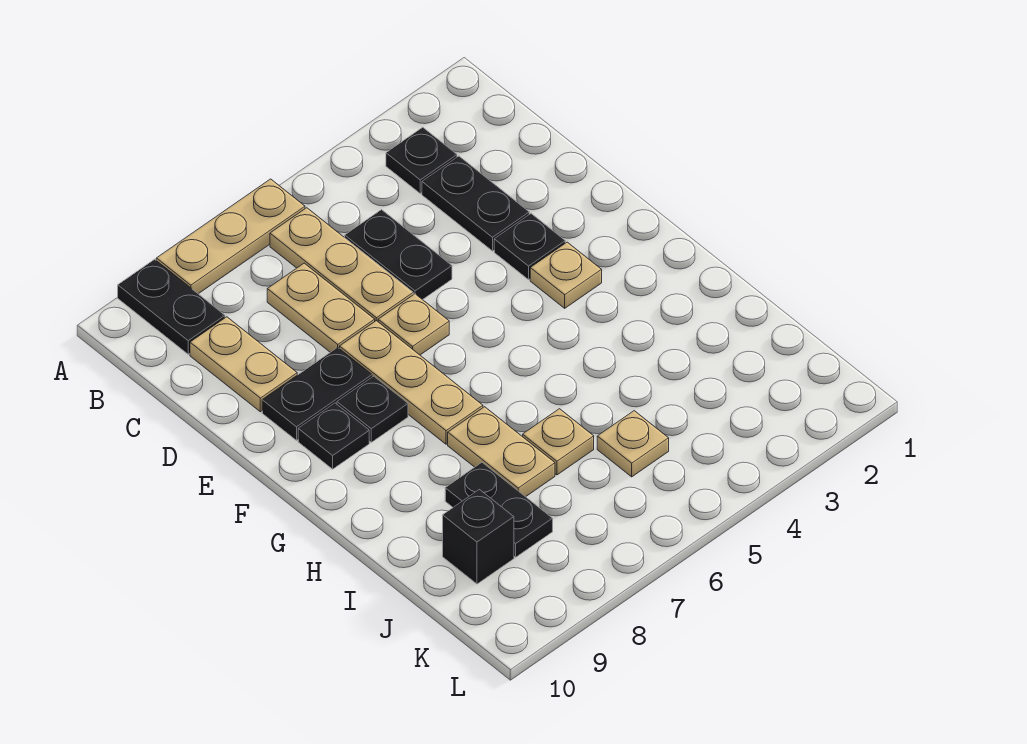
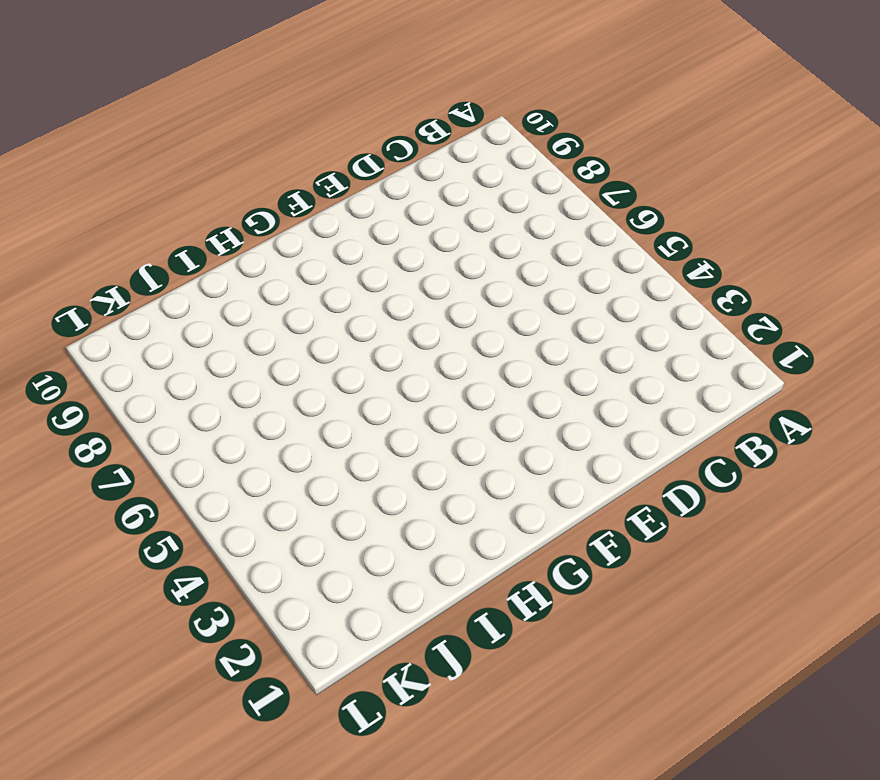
none -> tan plate A6:A8 level 1
none -> black plate A9:B9 level 1
none -> black plate B3 level 1

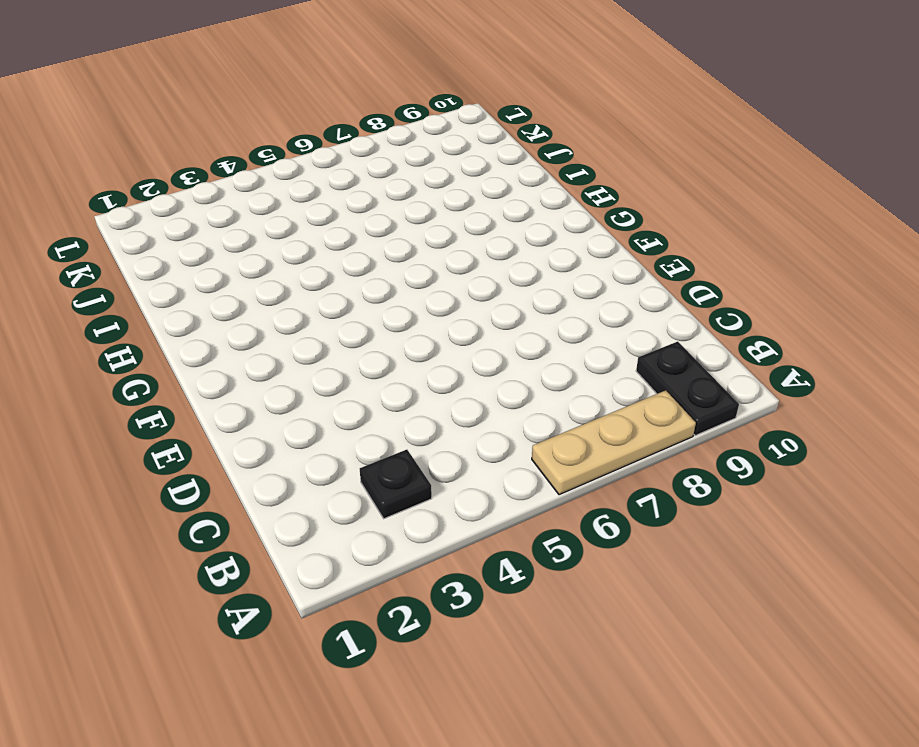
none -> tan plate B6:D6 level 1
none -> black plate C3:D3 level 1
none -> black plate C5:D5 level 1

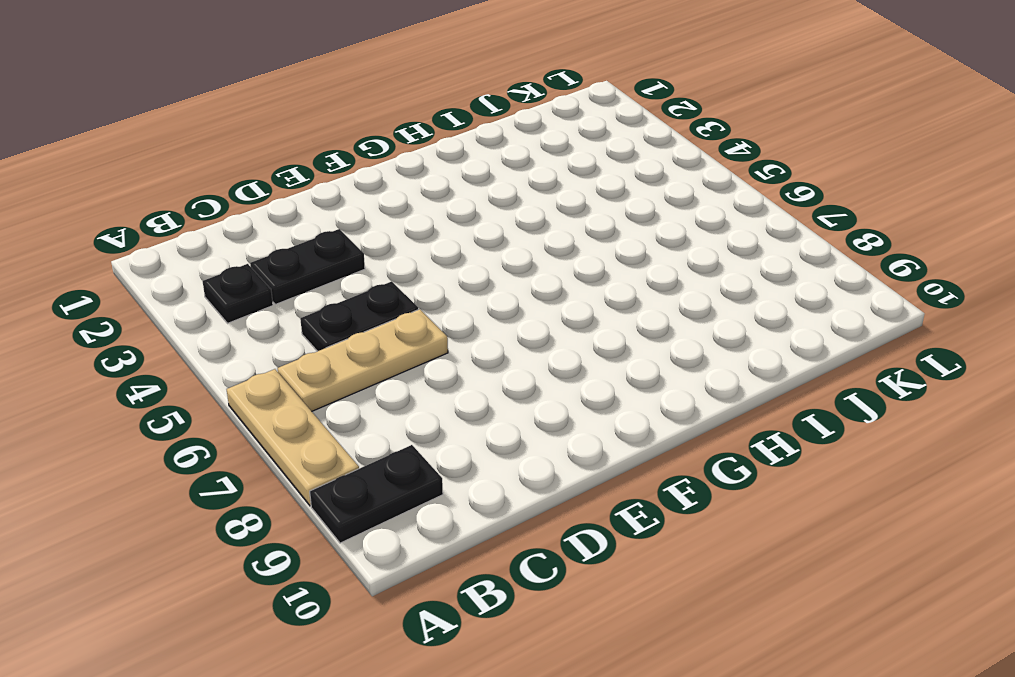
none -> tan plate C7:D7 level 1
none -> tan plate C9:D9 level 1
none -> black plate E3 level 1

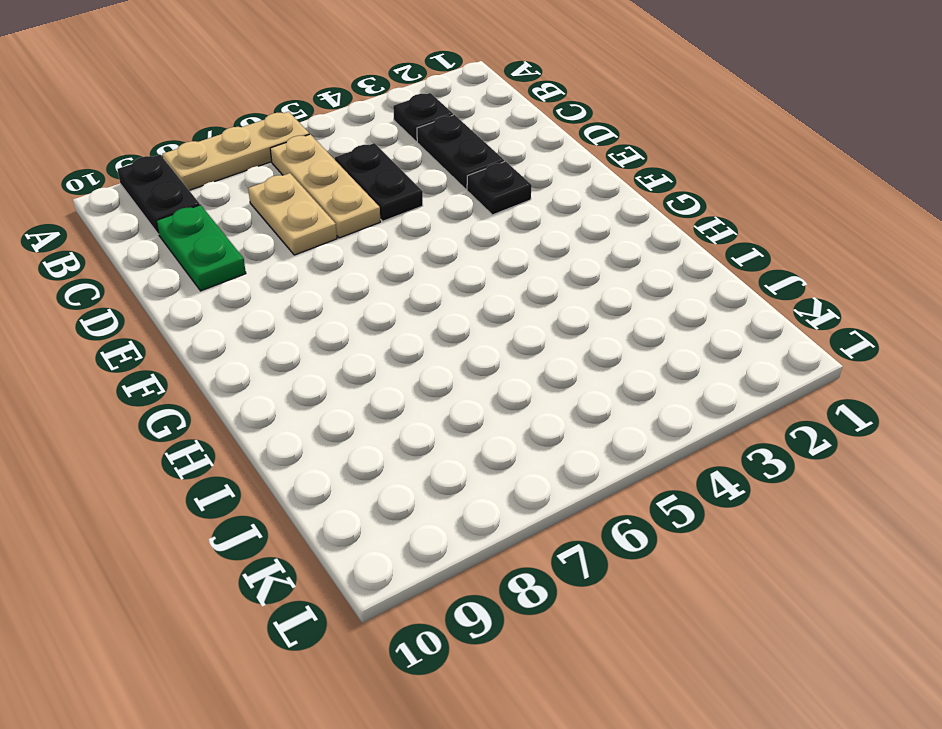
green plate C9:D9 level 1 -> tan plate C9:D9 level 1
none -> tan plate E6 level 1
none -> tan plate E7:G7 level 1
none -> black plate E8:E9 level 1

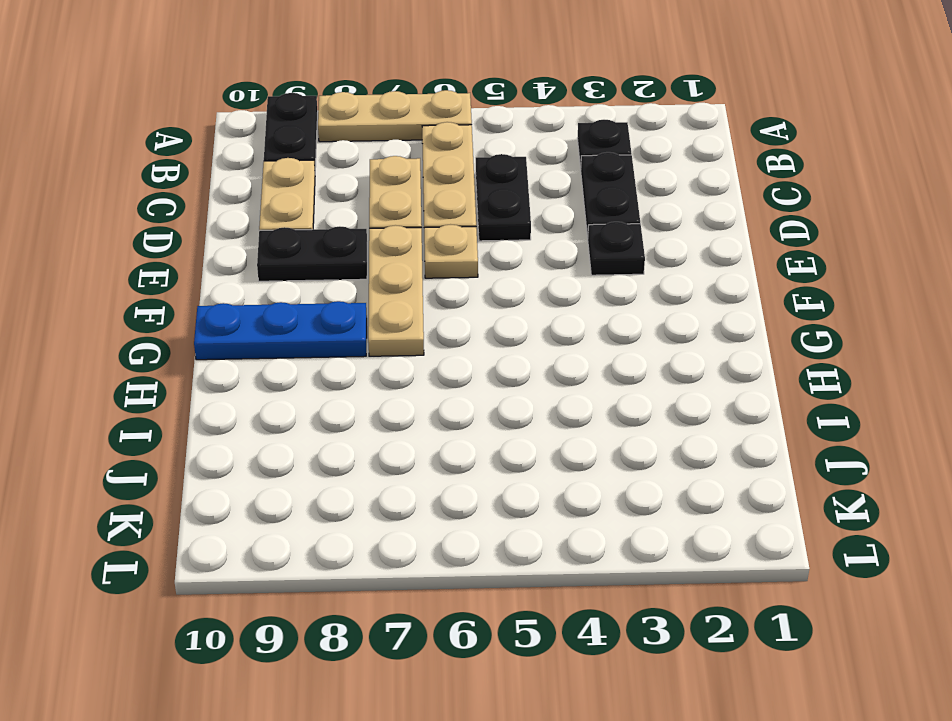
blue plate G8:G10 level 1 -> none
none -> tan plate F3 level 1
none -> black plate F8 level 1
none -> black plate F9 level 1

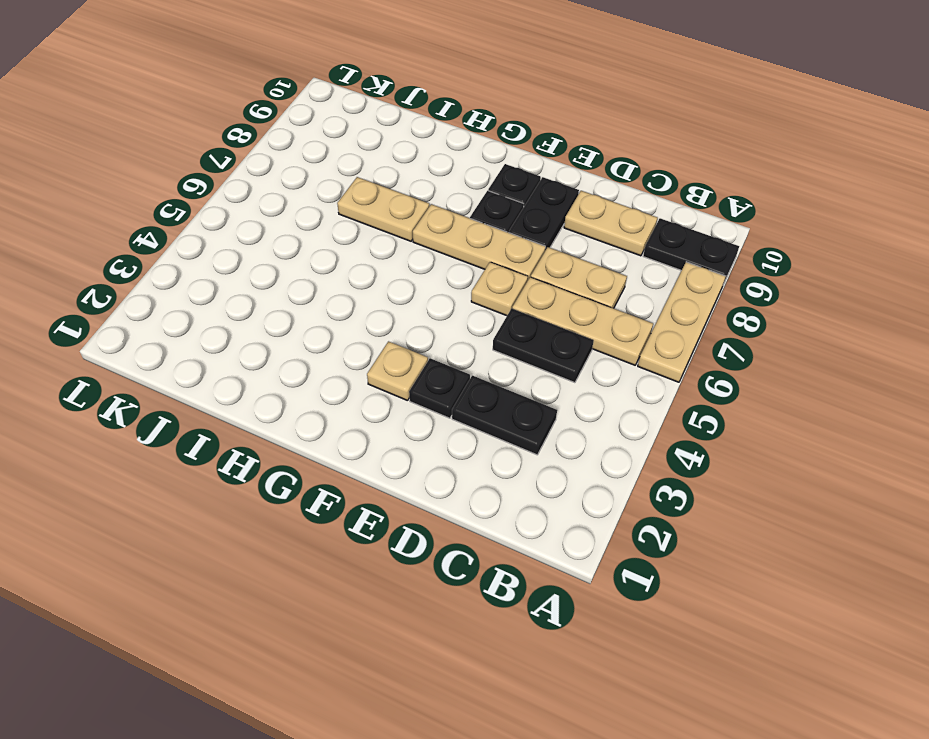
none -> black plate B3 level 1
none -> tan plate I6 level 1
none -> black plate I8:J8 level 1

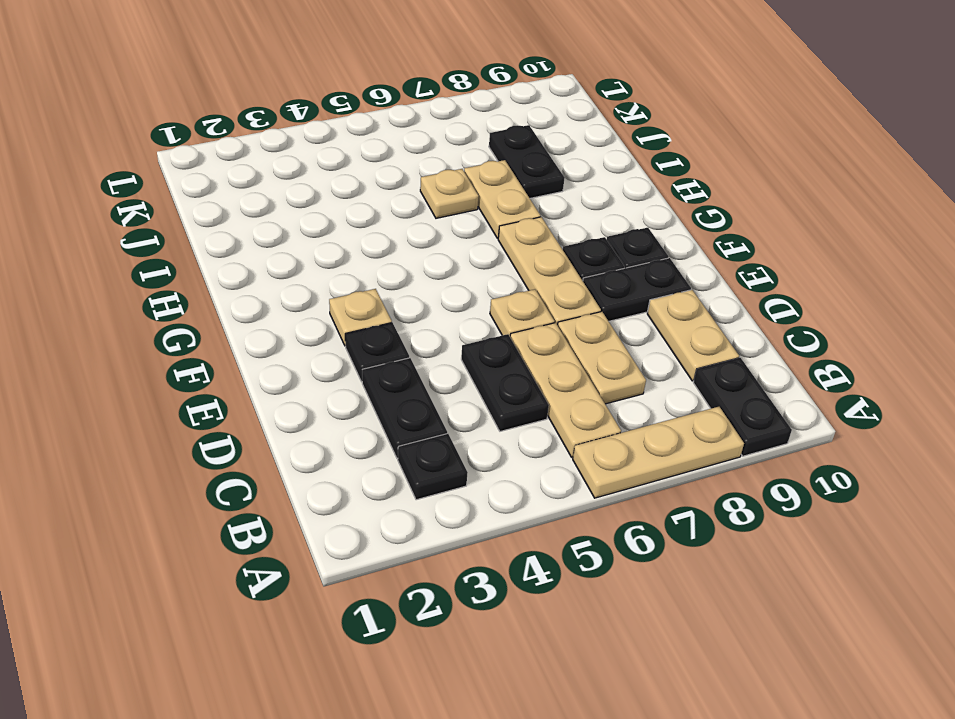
none -> tan plate J5 level 1
none -> black brick J9 level 1

